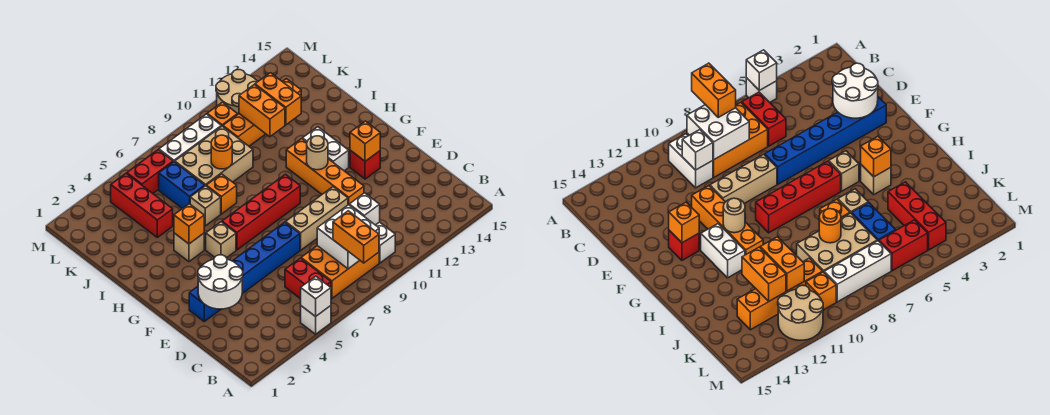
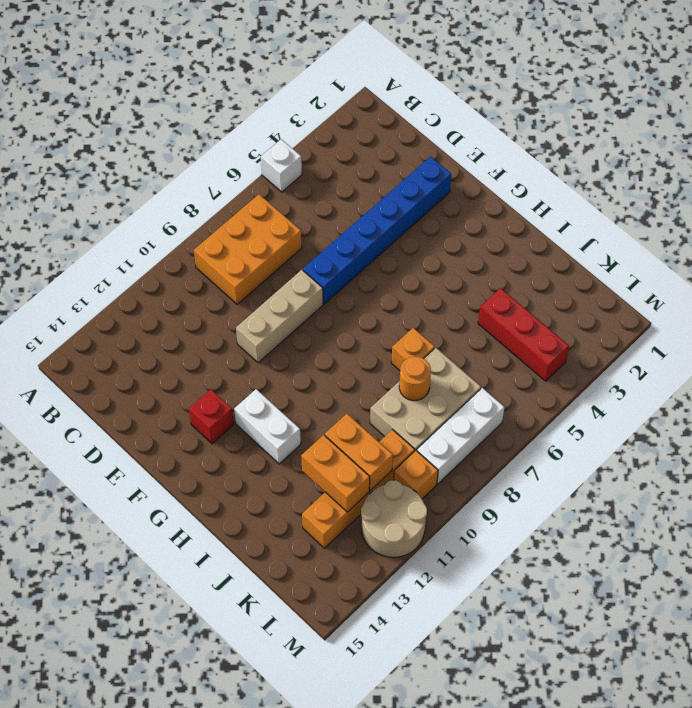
none -> red brick B6:C6 level 1
none -> white brick B10:C10 level 1
none -> orange brick E11:H11 level 1
none -> tan brick G5 level 1

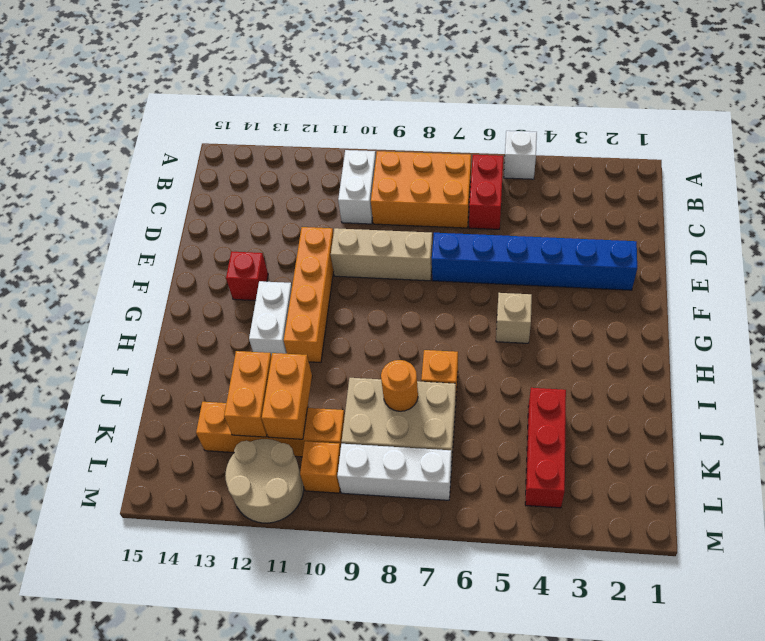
none -> red brick G6:G9 level 1
none -> tan brick H4 level 1
none -> tan brick I6 level 1
none -> blue brick J6:K6 level 1

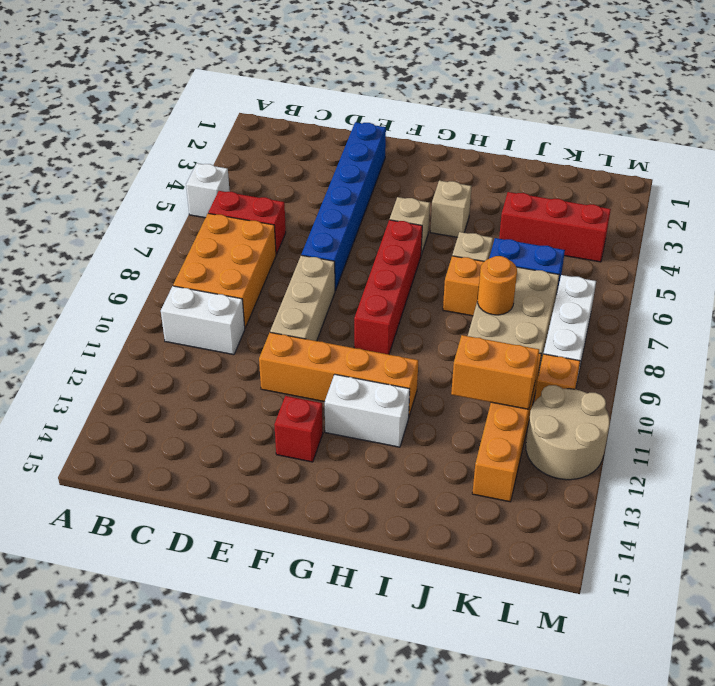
none -> red brick L5:L6 level 1
none -> white brick A5 level 2
none -> white brick B8:C9 level 2
none -> white brick C10 level 2

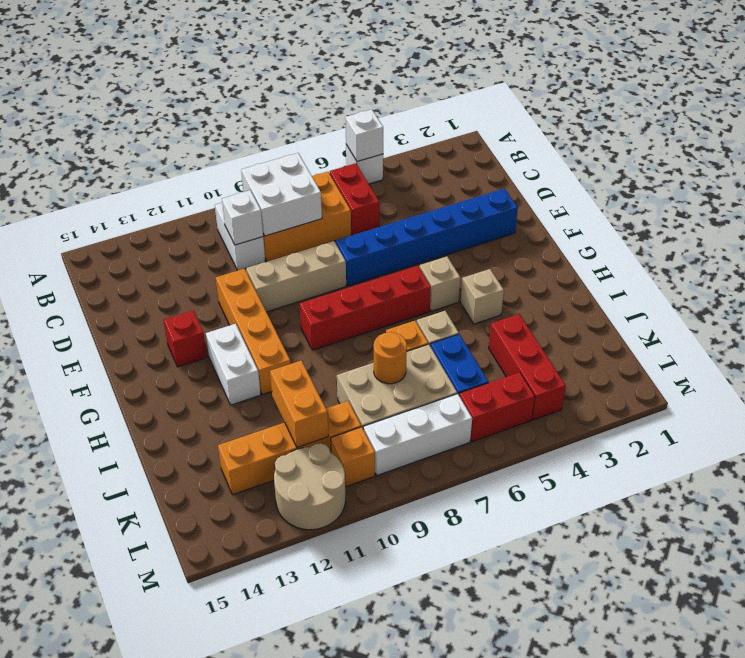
none -> white round brick D2:E3 level 2
none -> orange brick F13 level 2
none -> tan round brick G11 level 2
none -> orange brick H4 level 2

